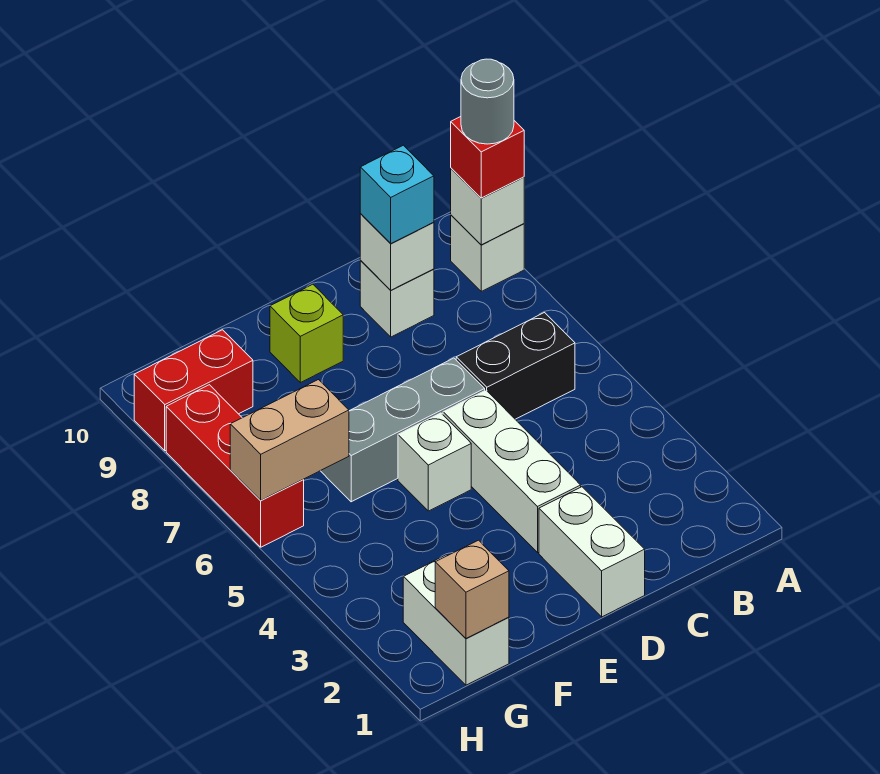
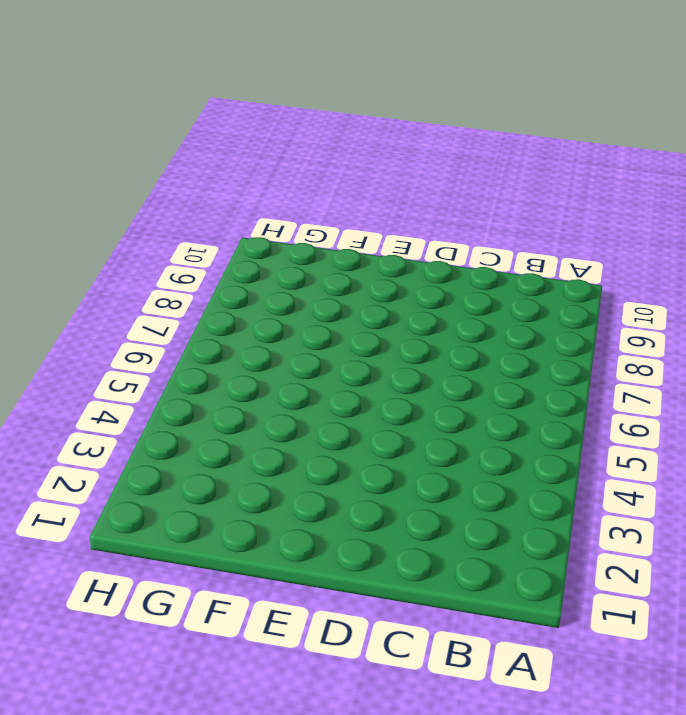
none -> white brick A9 level 1
none -> black brick B6:C6 level 1
none -> white brick C9 level 1

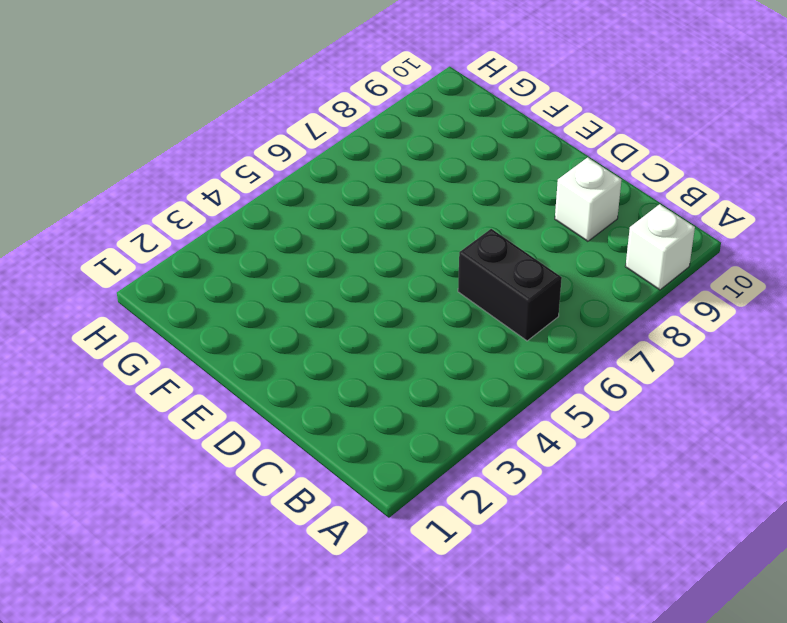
none -> white brick D1:D2 level 1
none -> white brick D3:D5 level 1
none -> grey brick D6:F6 level 1

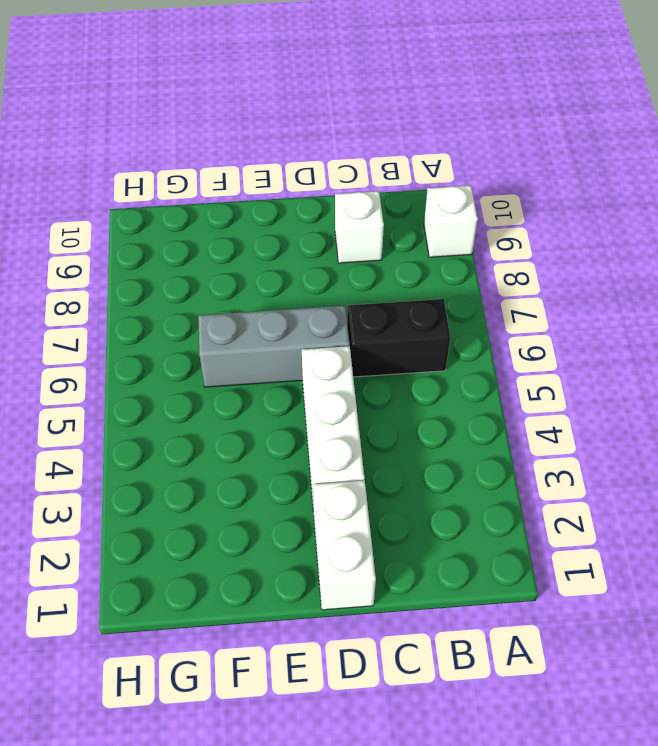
none -> white brick E5 level 1
none -> lime brick E9 level 1
none -> white brick G1:G2 level 1

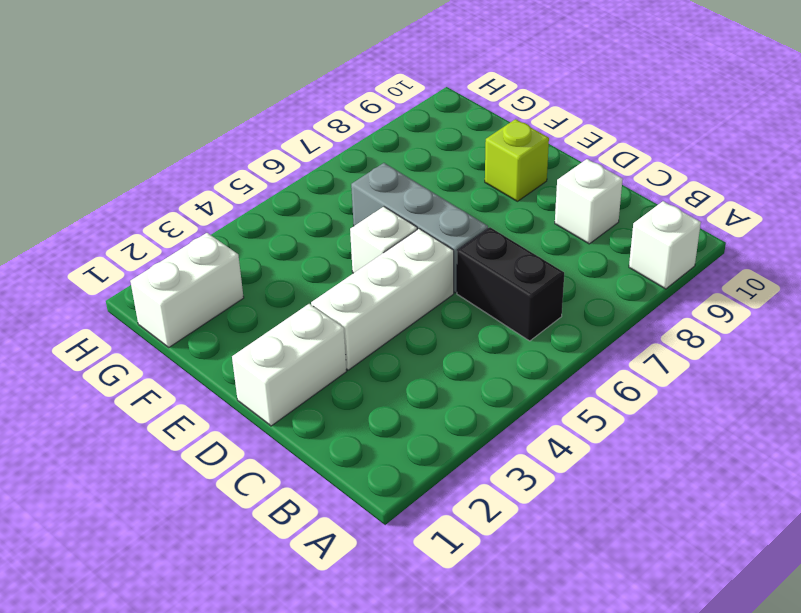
none -> red brick G9:H9 level 1
none -> red brick H6:H8 level 1
none -> white brick A9 level 2

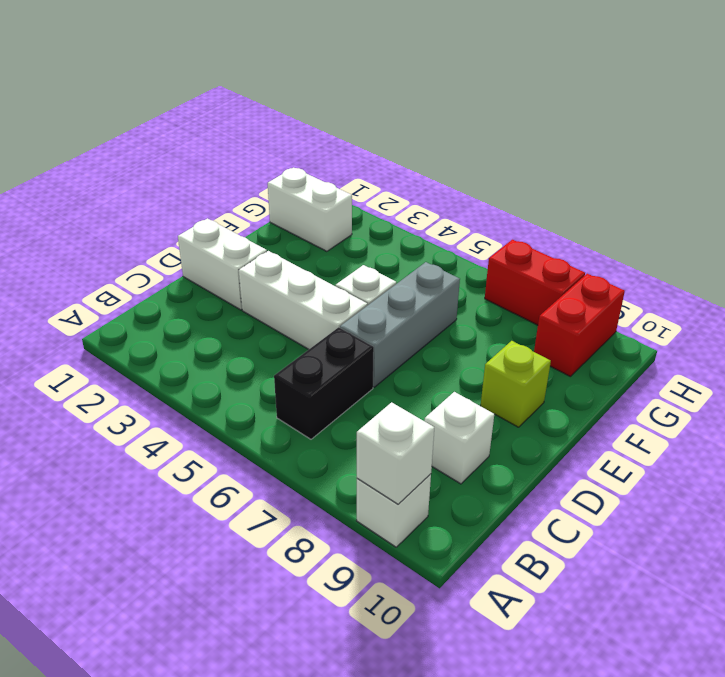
red brick H7:H8 level 1 -> red brick H6:H8 level 1
none -> white brick C9 level 2
none -> tan brick G1 level 2
none -> tan brick G6:H6 level 2

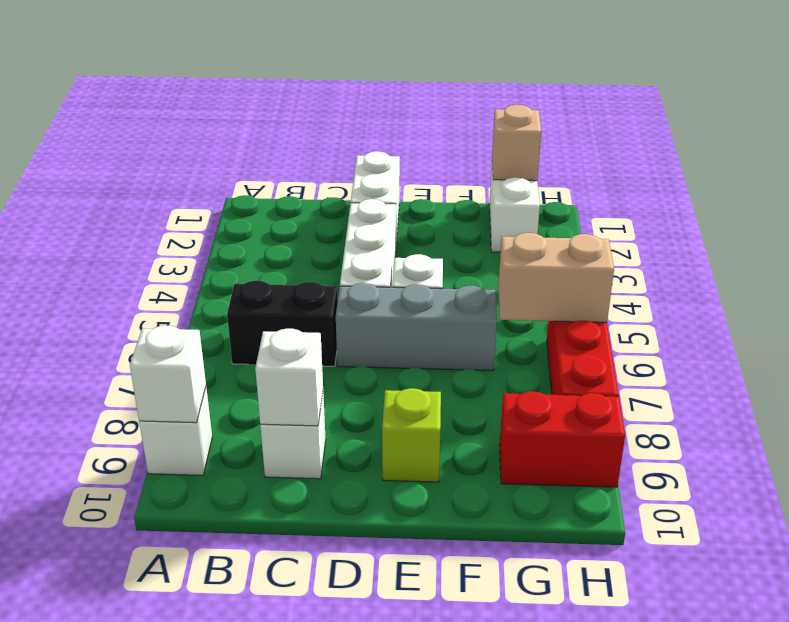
none -> red brick A9 level 3
none -> cyan brick C9 level 3
none -> grey round brick A9 level 4

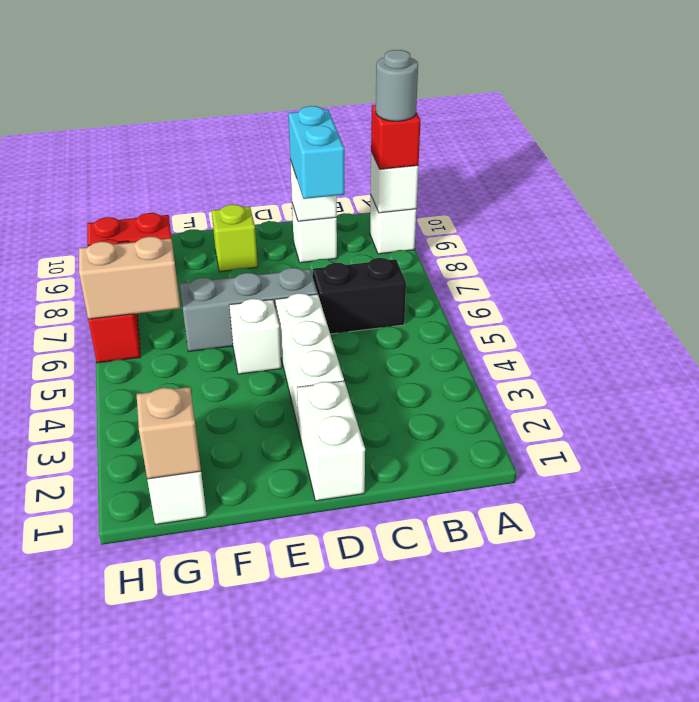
cyan brick C8:C9 level 3 -> cyan brick C9 level 3

